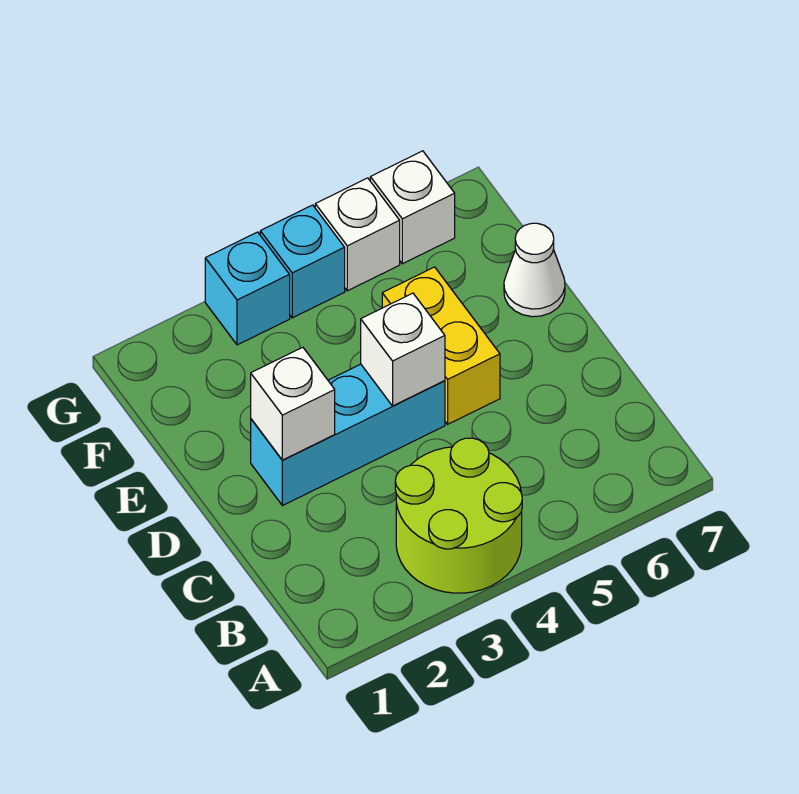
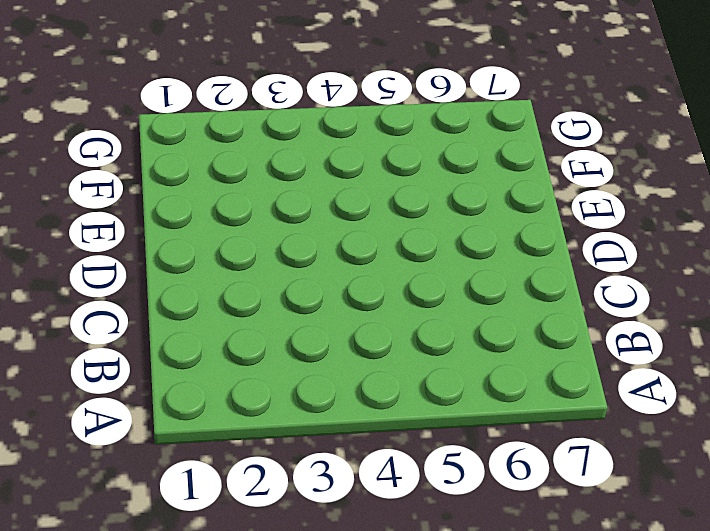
none -> lime round brick A3:B4 level 1
none -> cyan brick D2:D4 level 1

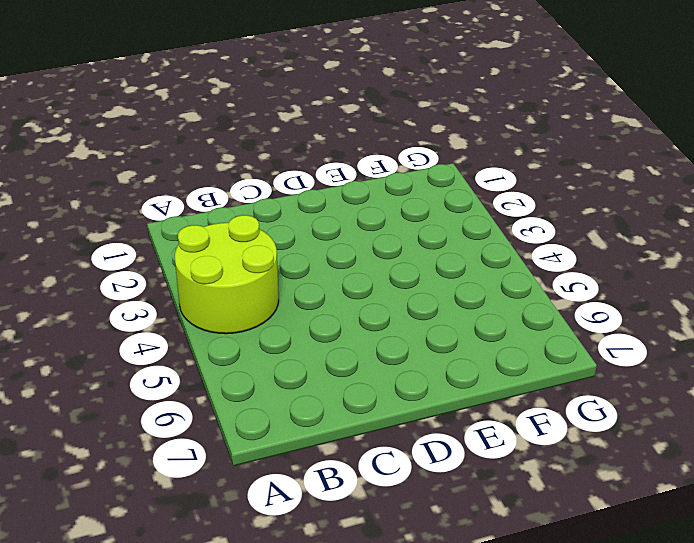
none -> cyan brick D2:D4 level 1
none -> yellow brick D5:E5 level 1

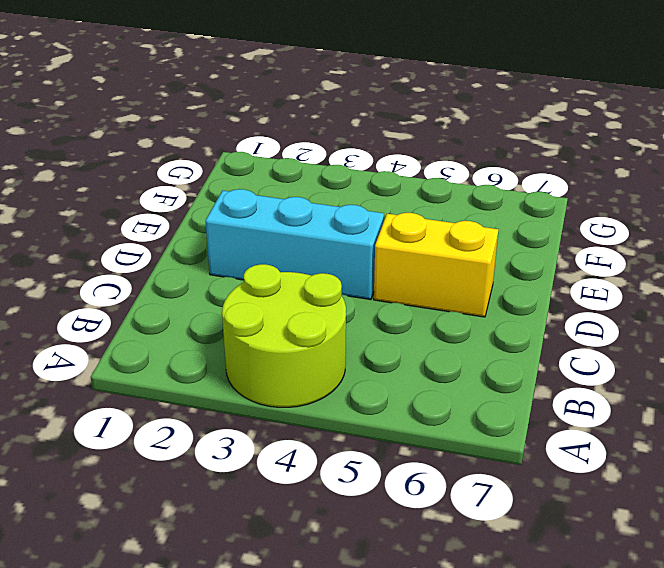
yellow brick D5:D6 level 1 -> yellow brick D5:E5 level 1
none -> white cone E7 level 1
none -> cyan brick G3 level 1

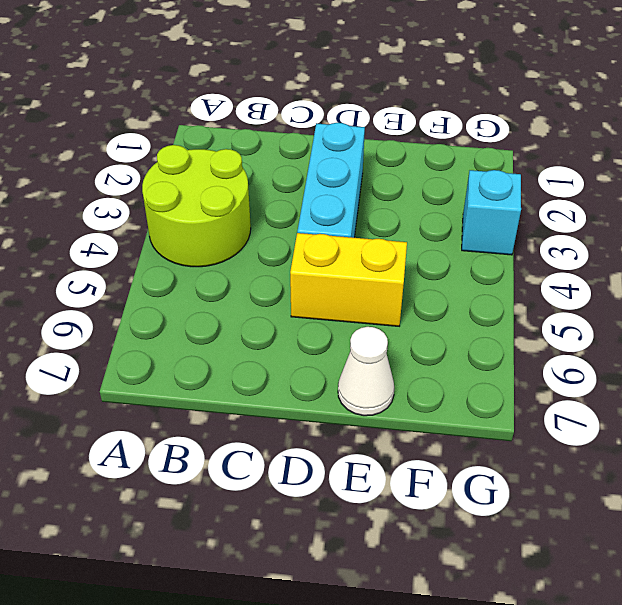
none -> cyan brick G4 level 1
none -> white brick G5 level 1

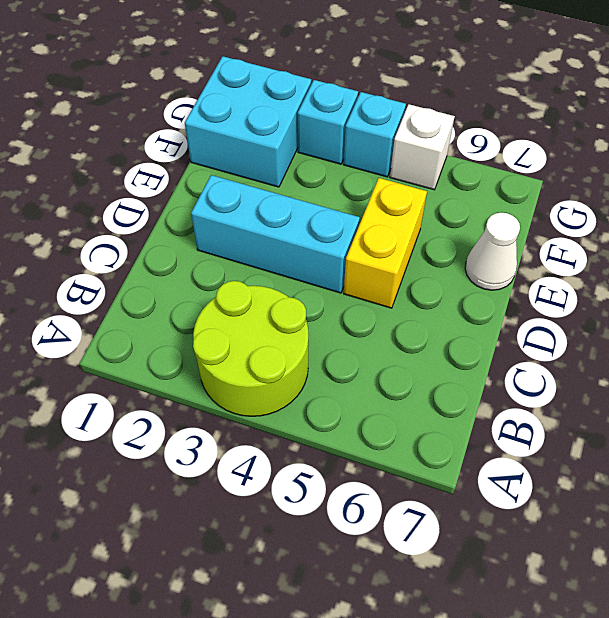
cyan brick F1:G2 level 1 -> none
none -> white brick G6 level 1
none -> white brick D2 level 2

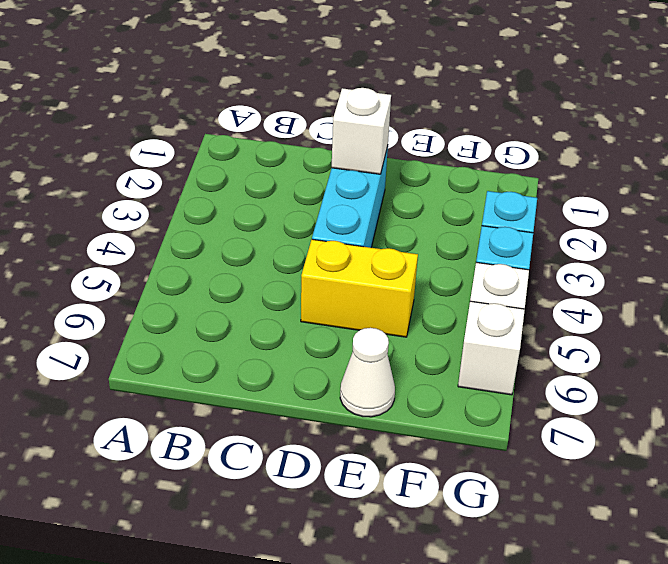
none -> lime round brick A3:B4 level 1
none -> white brick D4 level 2

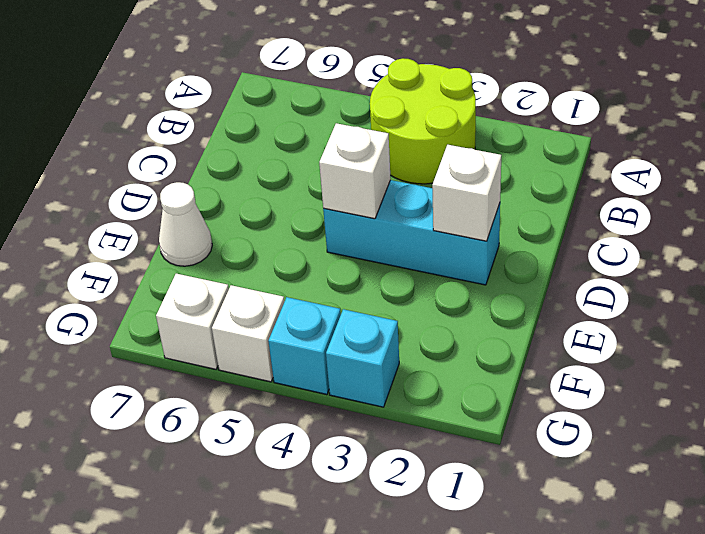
none -> yellow brick D5:E5 level 1

